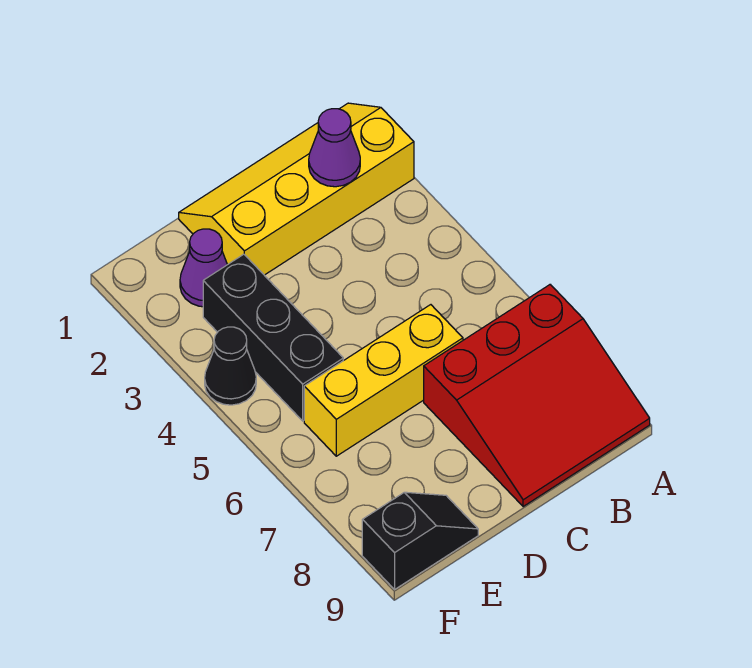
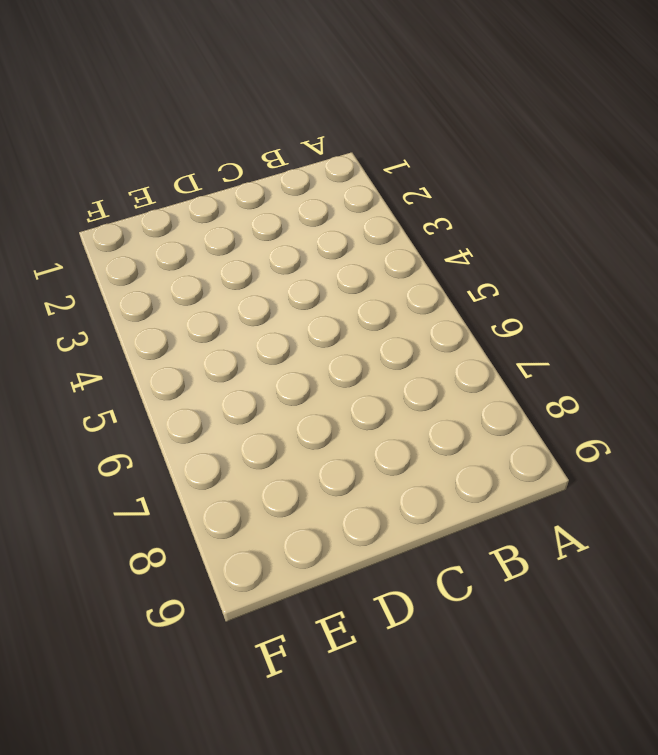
none -> yellow slope A1:D2 level 1 top 2
none -> red slope A7:C9 level 1 top 7

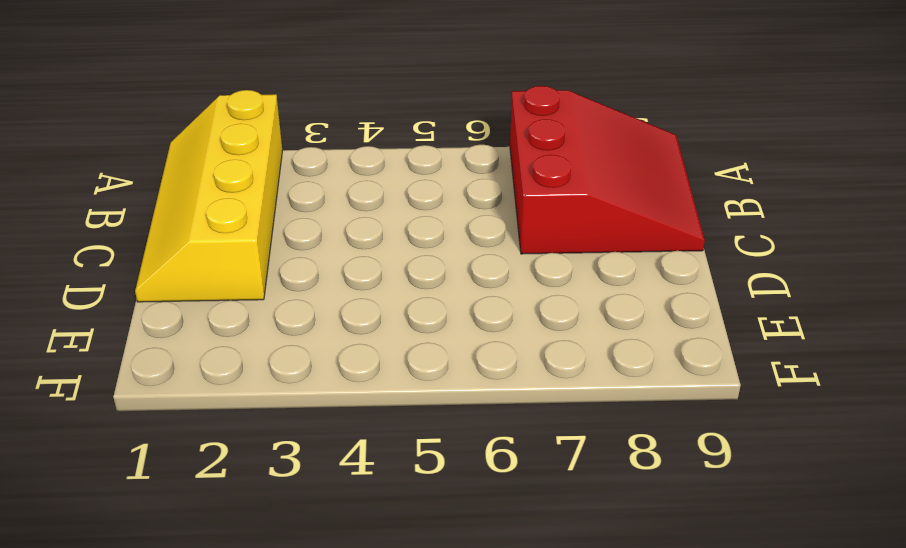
none -> yellow brick C6:E6 level 1
none -> purple cone E2 level 1

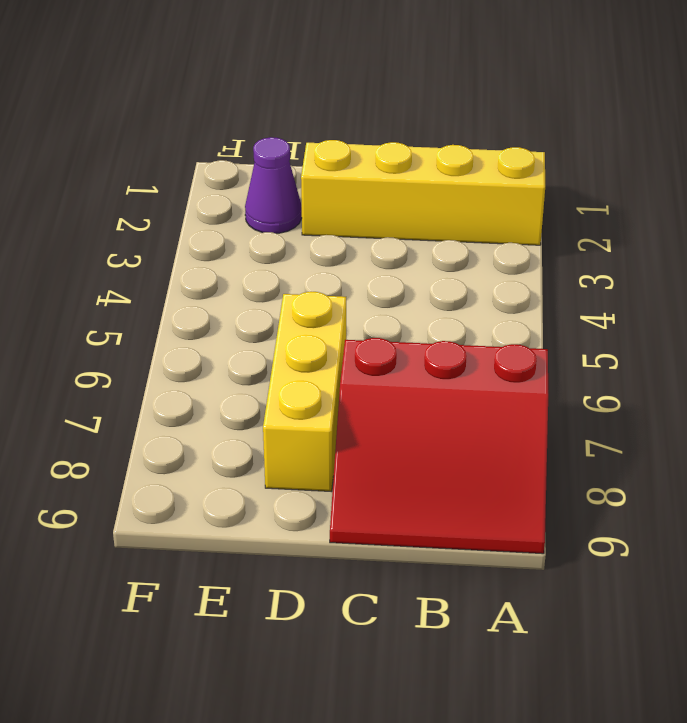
yellow brick D6:D8 level 1 -> yellow brick C6:E6 level 1
none -> black brick E3:E5 level 1
none -> black slope E9:F9 level 1 top F

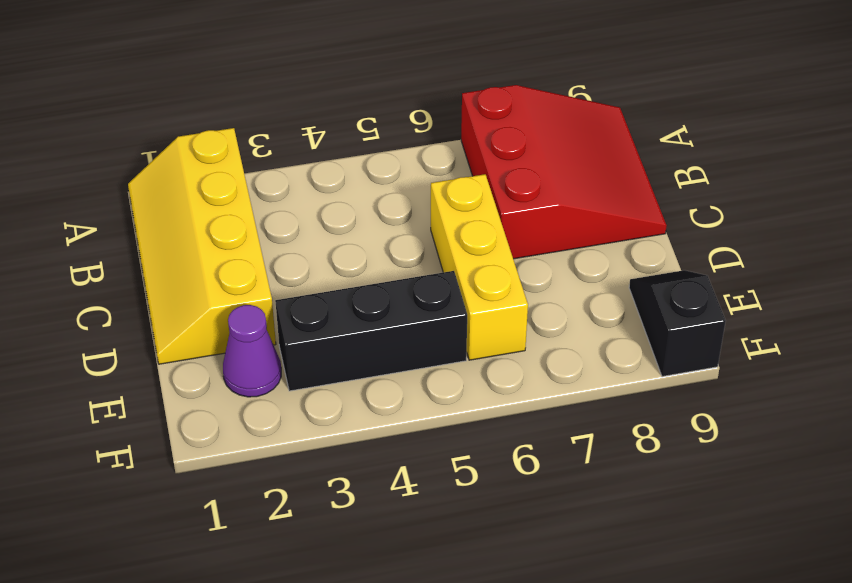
none -> black cone F4 level 1
none -> purple cone B2 level 2

